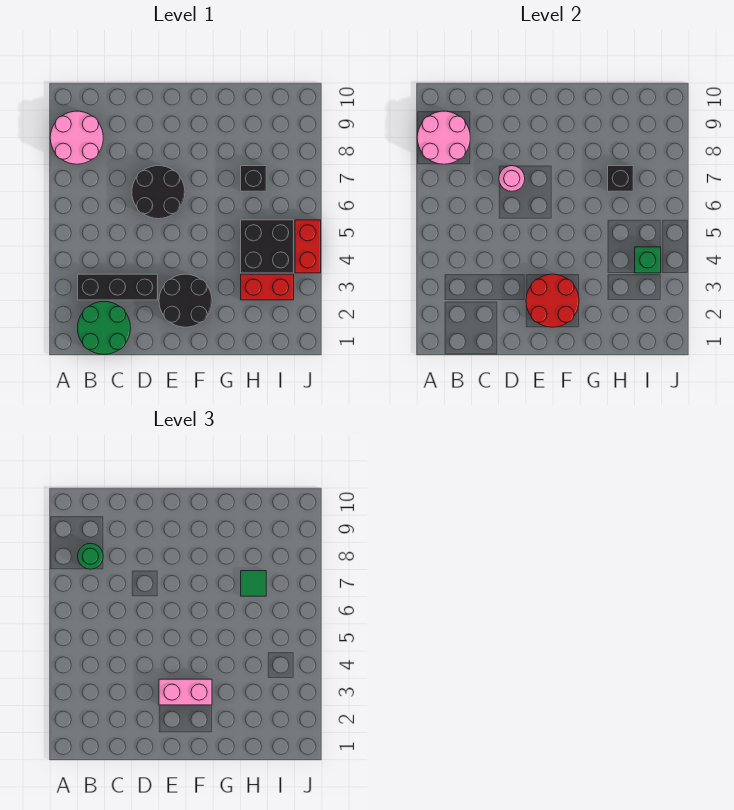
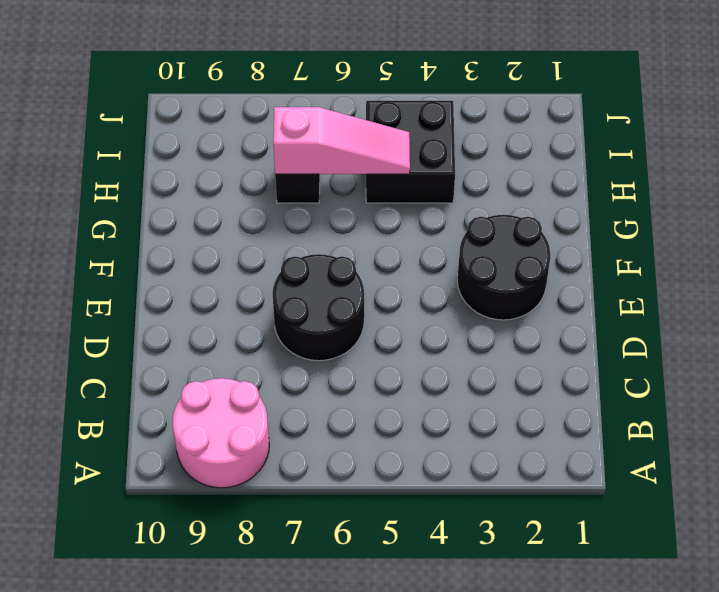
pink slope H5:H7 level 2 top 7 -> black brick H7 level 2
none -> green round brick B1:C2 level 1
none -> black brick B3:D3 level 1
none -> red brick H3:I3 level 1

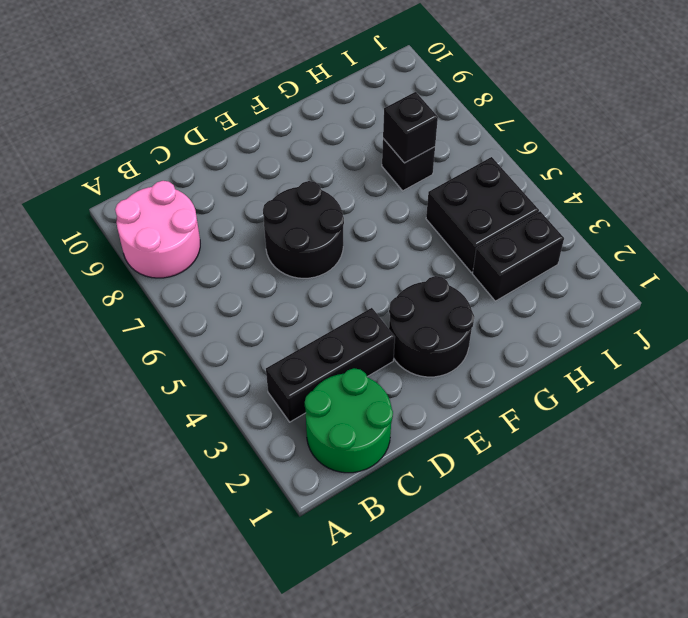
black brick H3:I3 level 1 -> red brick H3:I3 level 1
none -> red brick J4:J5 level 1
none -> pink round brick A8:B9 level 2
none -> pink round brick D7 level 2

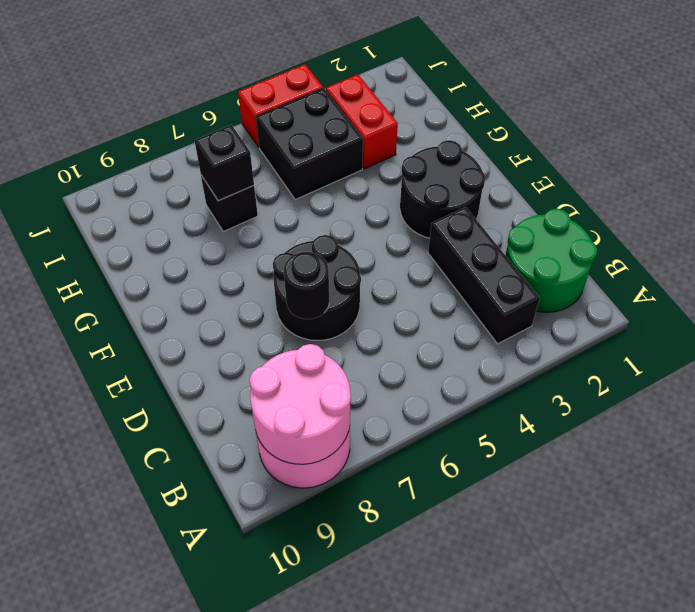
black round brick D7 level 2 -> pink round brick D7 level 2
none -> red round brick E2:F3 level 2
none -> green brick I4 level 2
none -> green round brick B8 level 3

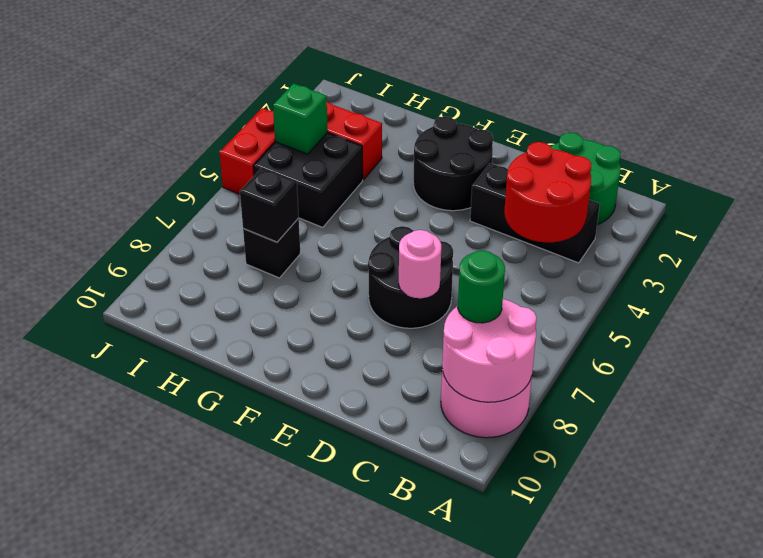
red round brick B3:C4 level 2 -> red round brick E2:F3 level 2
none -> pink brick E3:F3 level 3
none -> green tile H7 level 3

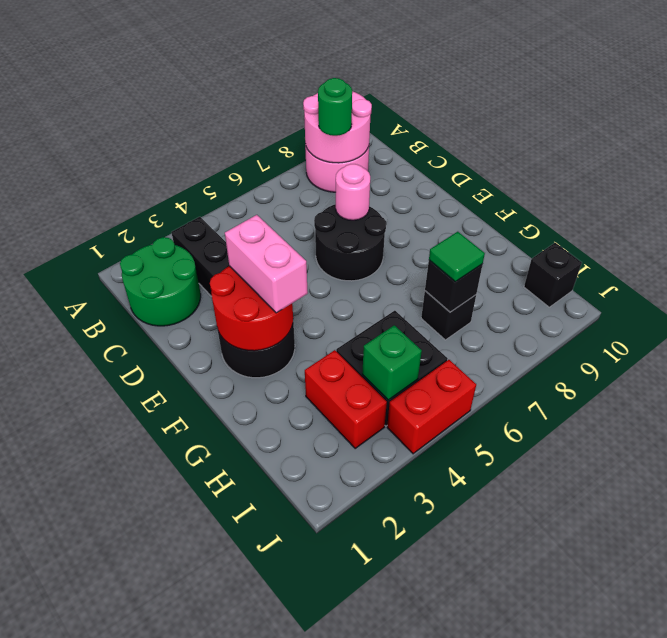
black brick I10 level 1 -> none

